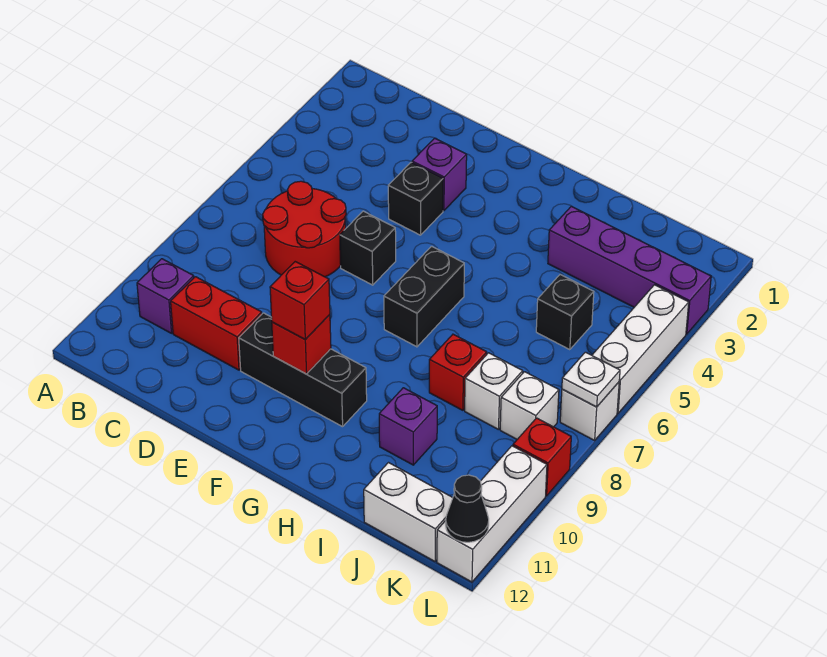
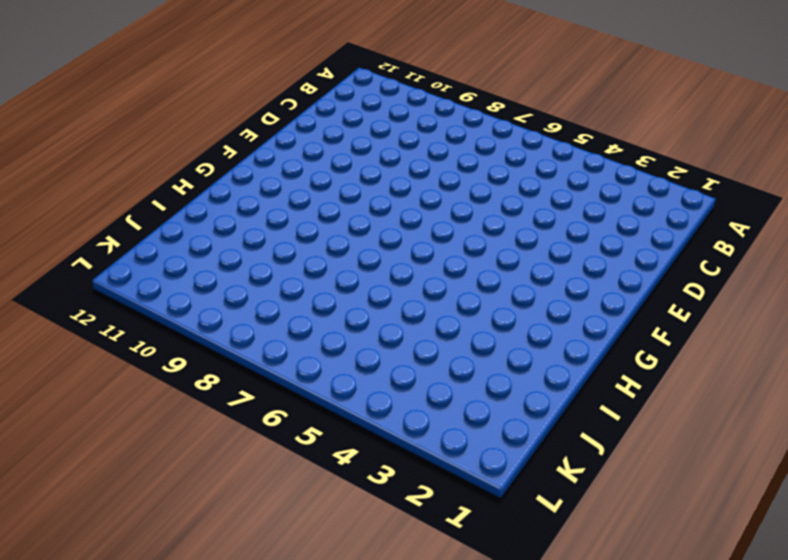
none -> purple brick B10 level 1
none -> red round brick C6:D7 level 1
none -> red brick C10:D10 level 1

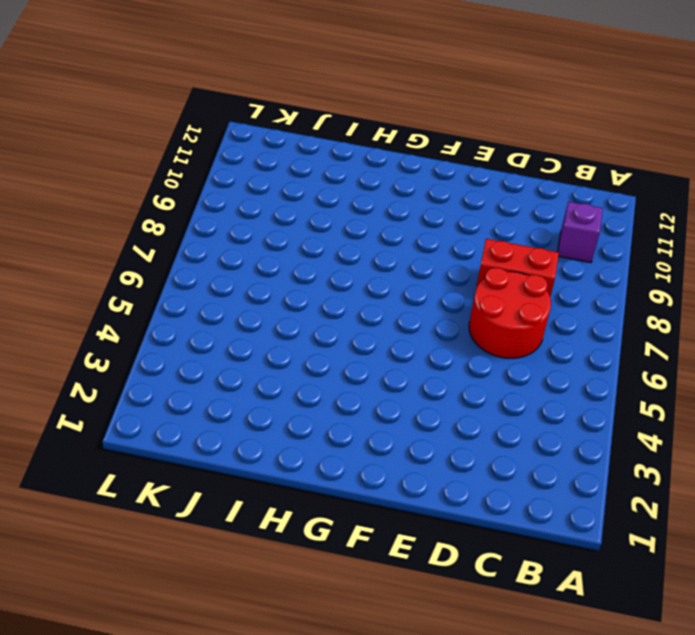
red brick C8:D8 level 1 -> red brick C10:D10 level 1
none -> purple brick E3 level 1
none -> black brick E4 level 1
none -> black brick E6 level 1

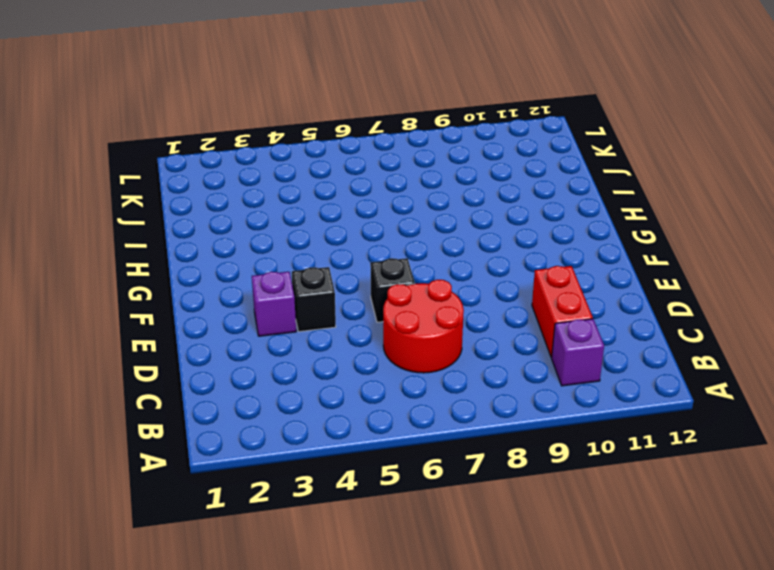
none -> black brick E10:G10 level 1
none -> black brick G6:G7 level 1
none -> purple brick I3:L3 level 1

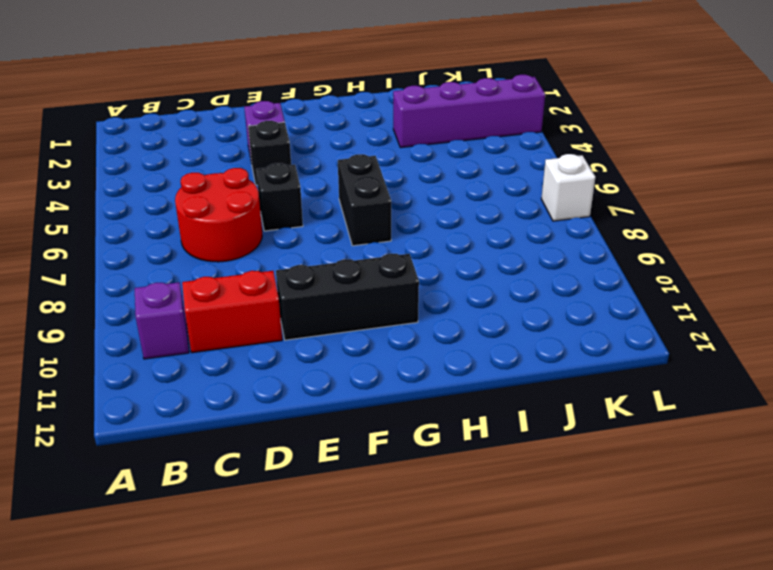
none -> red brick I8 level 1
none -> purple brick I10 level 1
none -> black brick J5 level 1

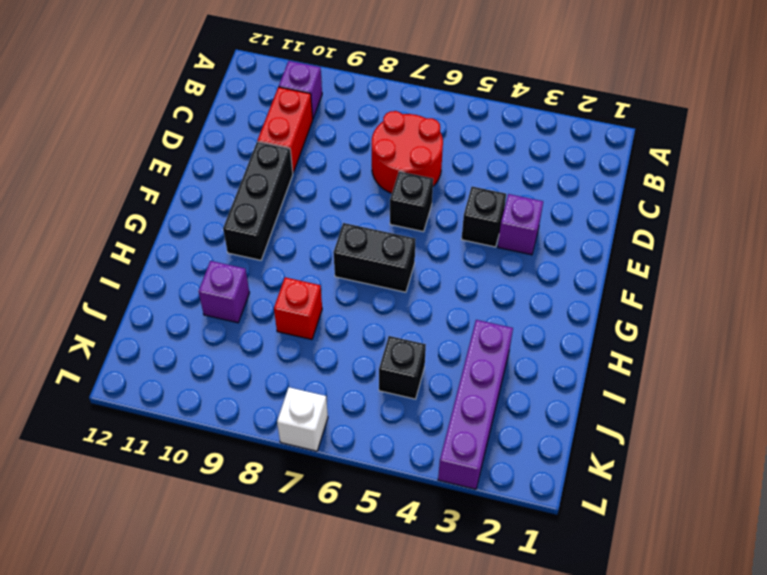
none -> white brick J8 level 1
none -> white brick J12:K12 level 1
none -> white brick K8 level 1

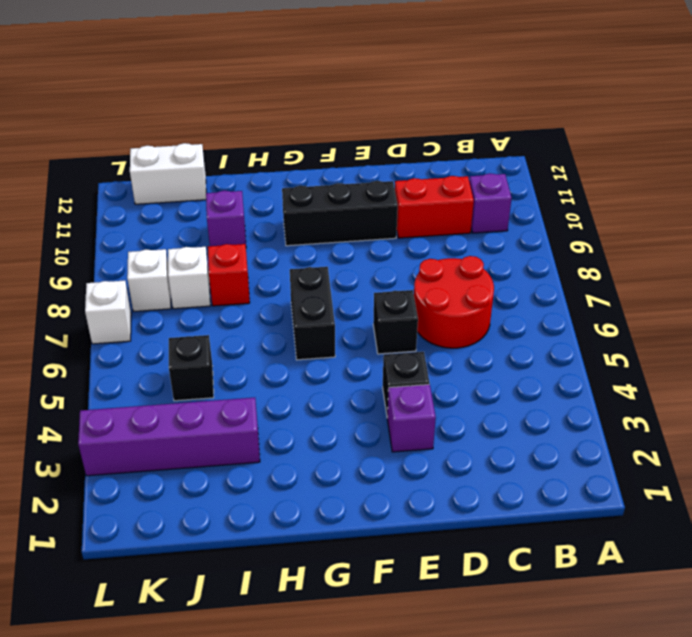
none -> white brick L4:L6 level 1
none -> red brick L9 level 1
none -> white brick L10:L12 level 1

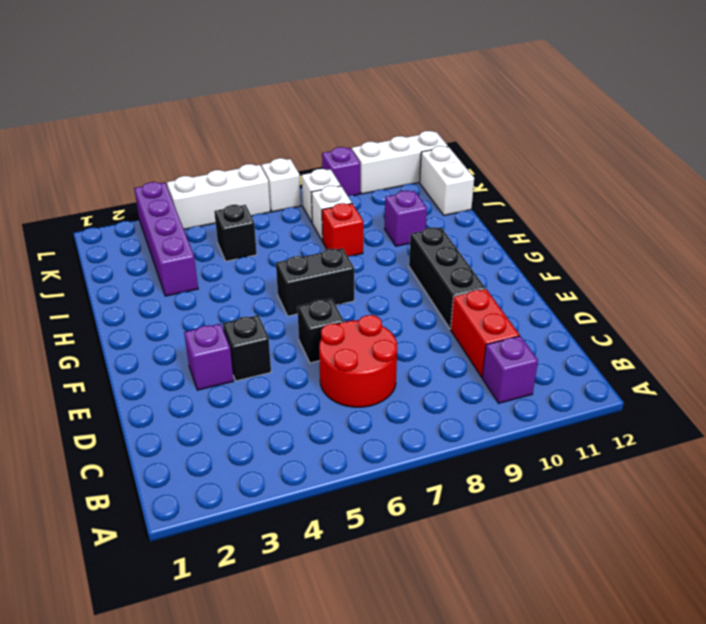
purple brick L9 level 1 -> red brick L9 level 1
none -> red brick F10 level 2
none -> white plate L7 level 2
none -> black cone L12 level 2

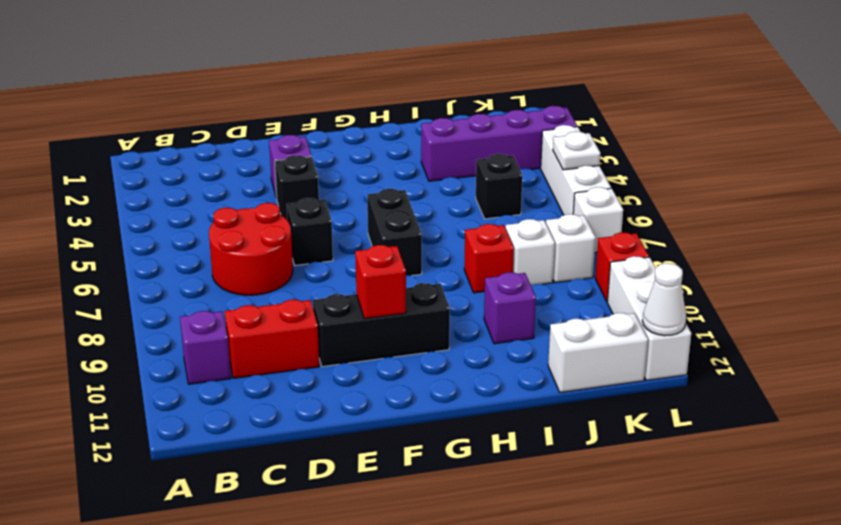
white plate L5 level 2 -> white plate L7 level 2
white cone L12 level 2 -> black cone L12 level 2
none -> red brick F10 level 3

